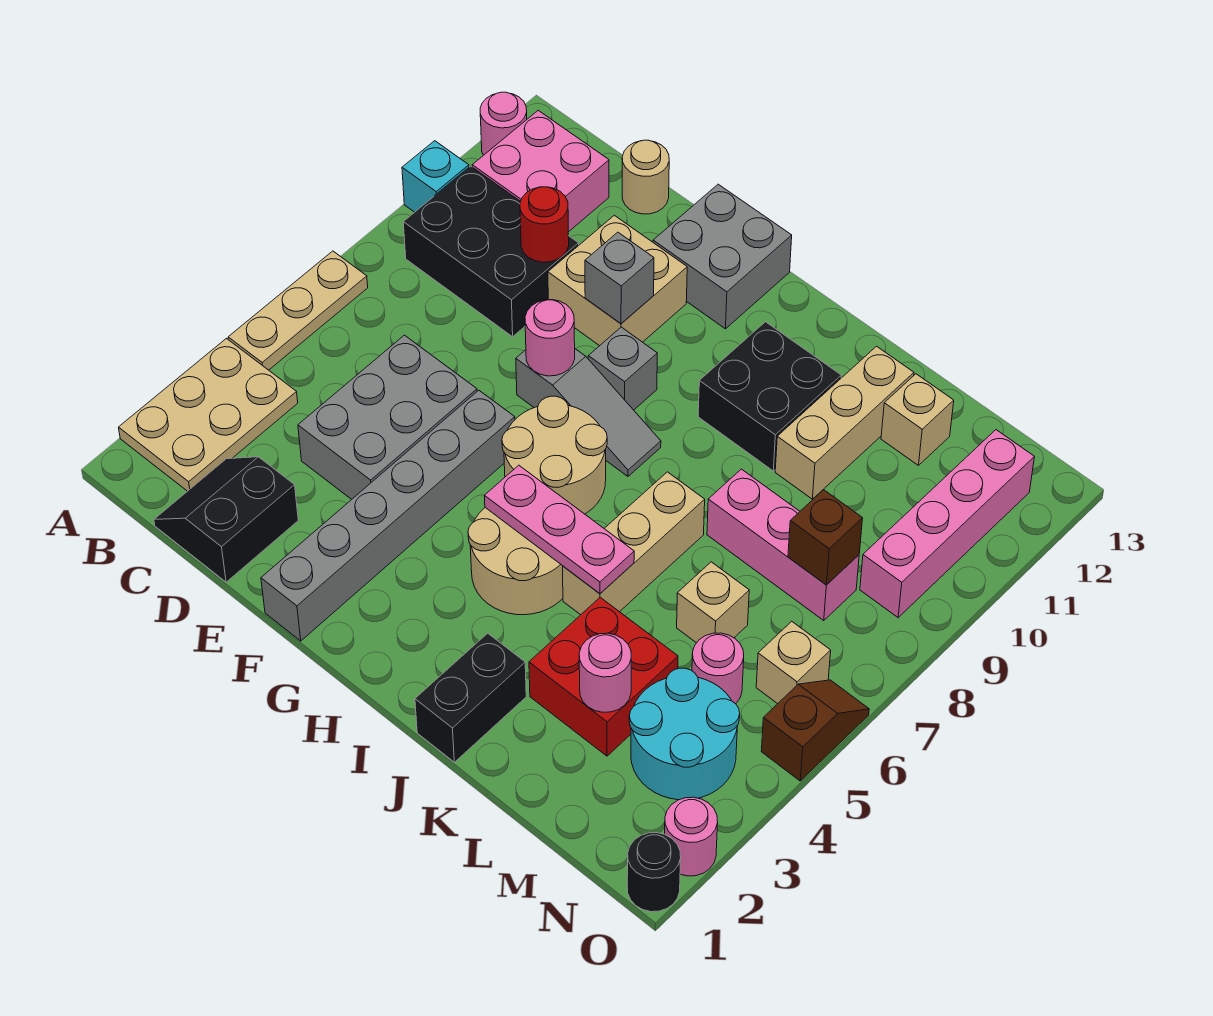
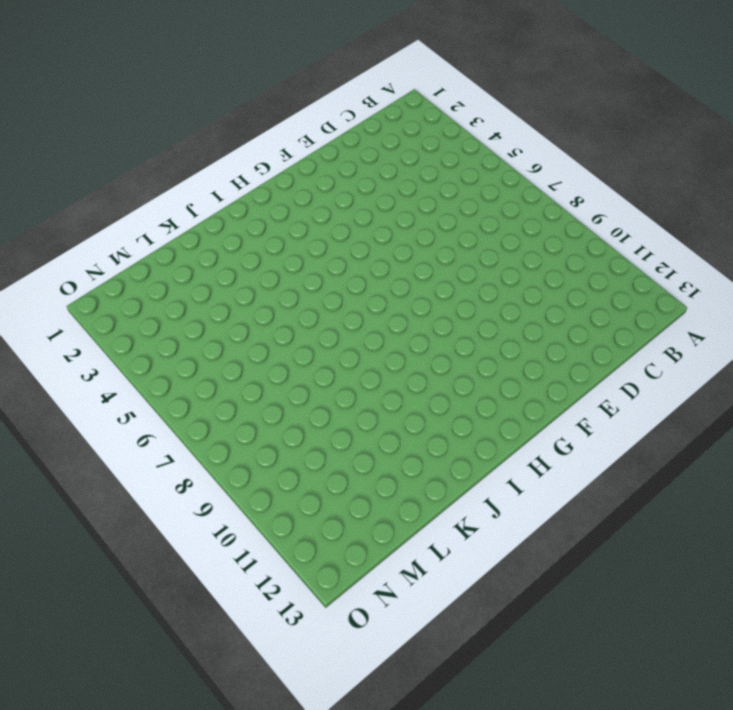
none -> tan plate A2:B4 level 1
none -> tan plate A5:A7 level 1
none -> cyan brick A10 level 1
none -> pink round brick A12 level 1

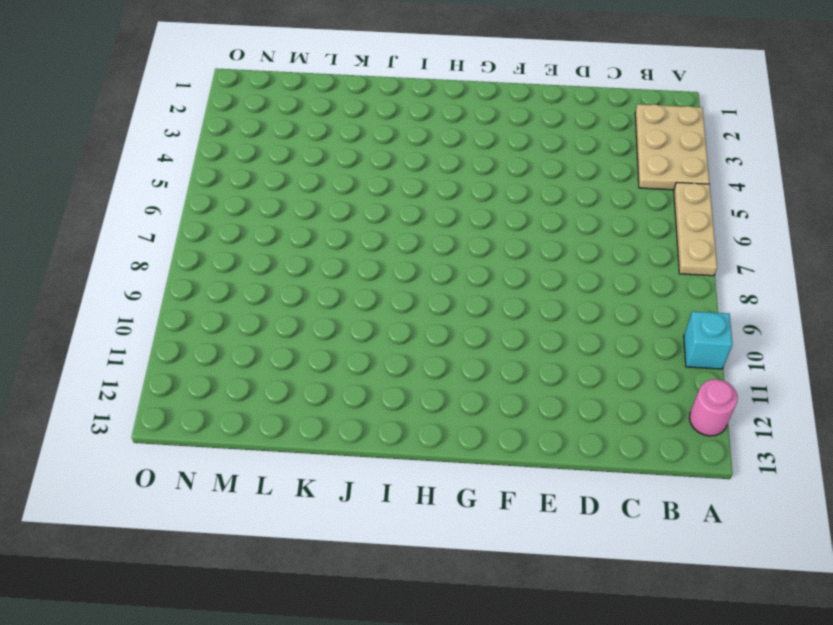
none -> black brick B9:D10 level 1
none -> pink brick B11:C12 level 1
none -> black slope C1:D2 level 1 top D
none -> grey brick D4:E6 level 1

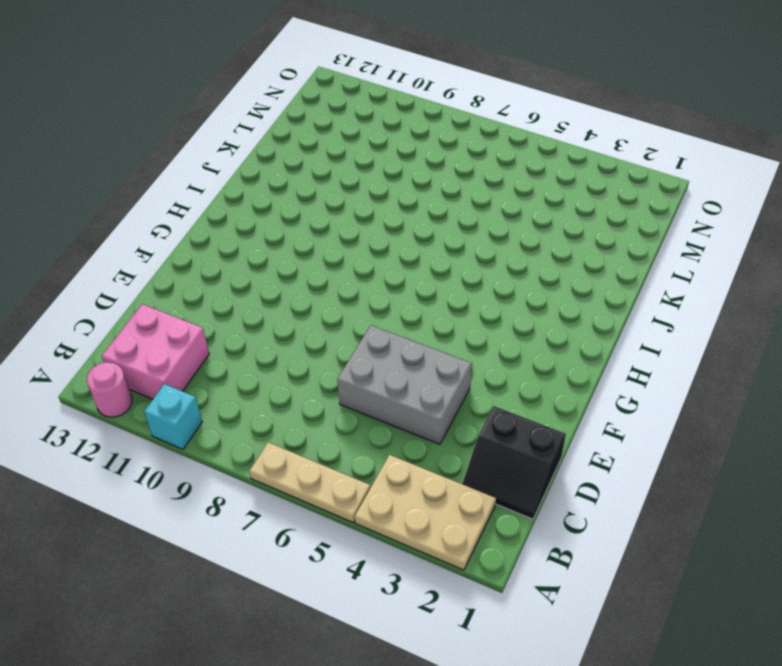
none -> black brick B9:D10 level 1
none -> tan round brick D13 level 1
none -> tan brick E10:F11 level 1
none -> grey brick F1:F6 level 1

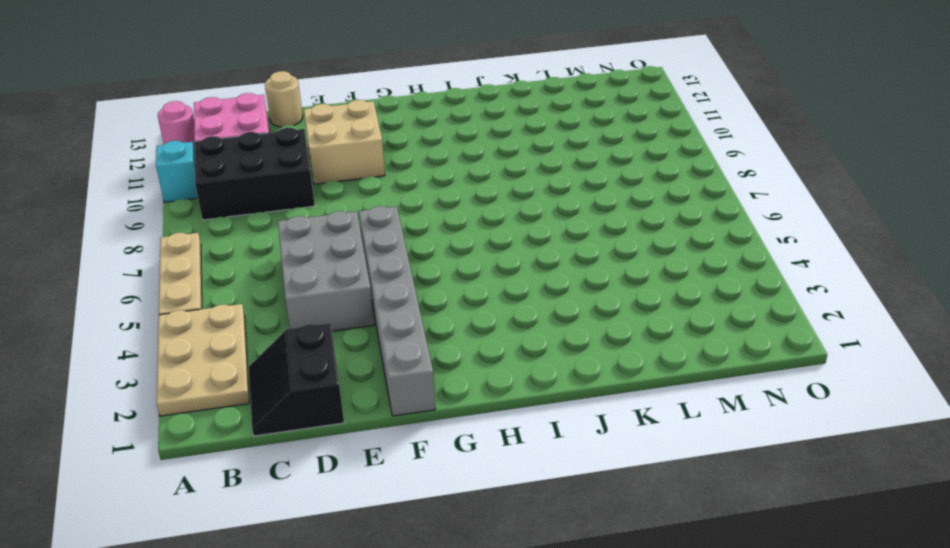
none -> grey slope F8:H8 level 1 top F
none -> grey brick F12:G13 level 1
none -> tan round brick G6:H7 level 1
none -> grey brick G9 level 1

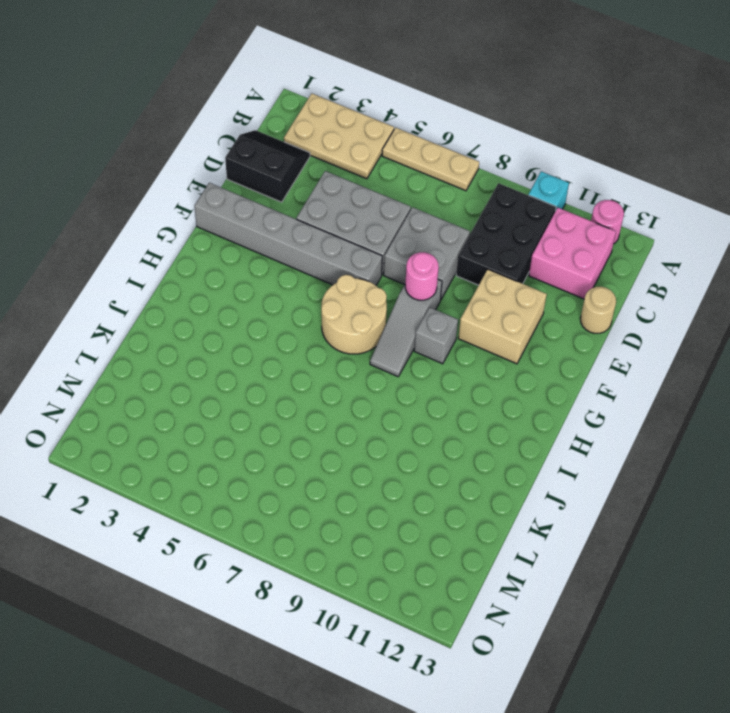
grey brick D7:E8 level 1 -> grey brick F12:G13 level 1
none -> tan round brick H4:I5 level 1
none -> black brick I10:J11 level 1
none -> black brick J1:J2 level 1
none -> tan brick J5:J7 level 1

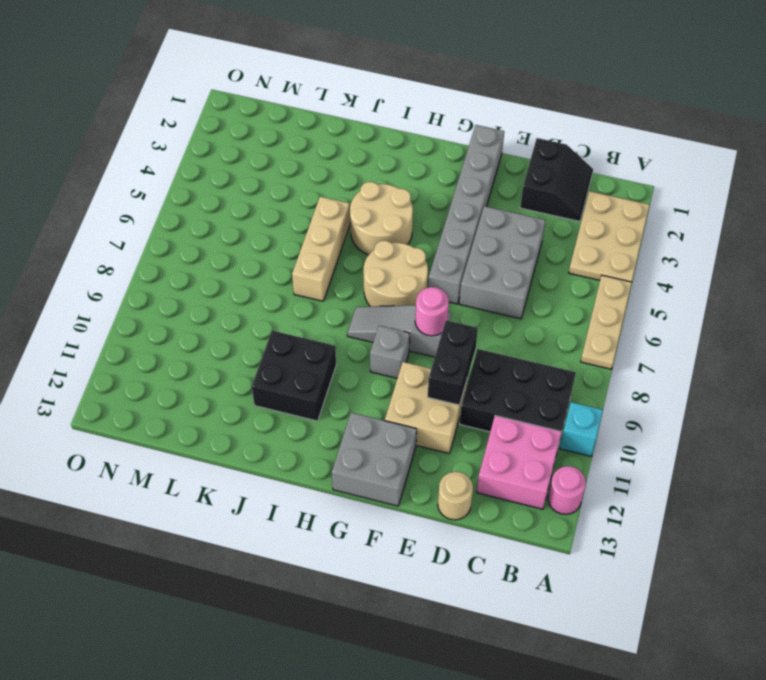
black brick E9:E10 level 2 -> black brick J1:J2 level 1
none -> red brick K3:L4 level 1
none -> pink brick K8:M8 level 1
none -> tan brick K10:K12 level 1
none -> tan brick L6 level 1

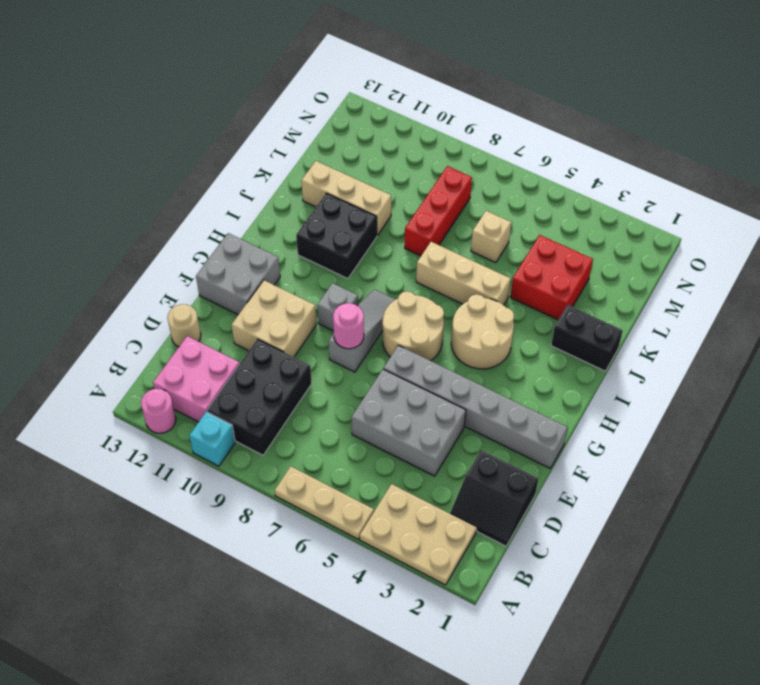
red brick K8:M8 level 1 -> pink brick K8:M8 level 1
none -> tan brick L12 level 1
none -> cyan round brick M3:N4 level 1
none -> pink round brick M5 level 1
none -> tan brick N6 level 1

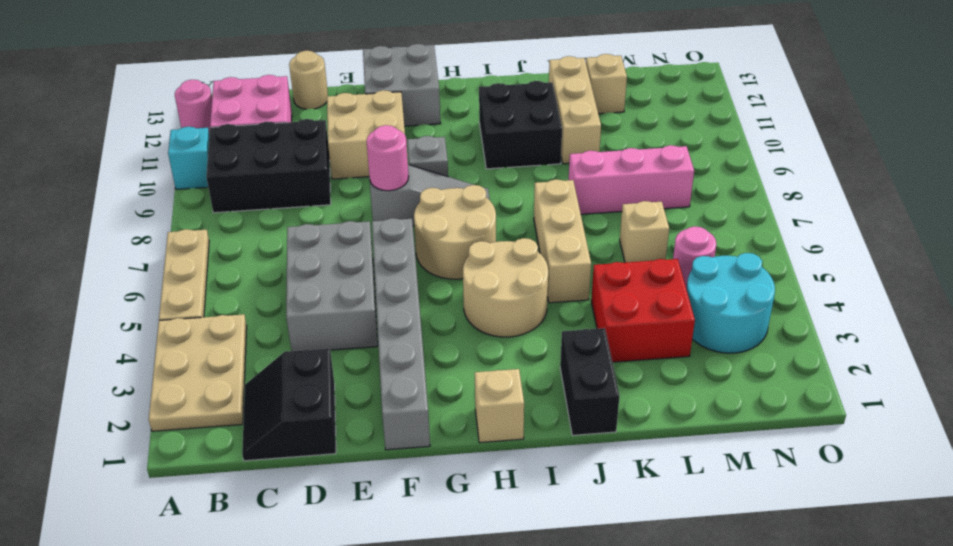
tan brick H1 level 1 -> tan brick N6 level 1
none -> pink brick N9:N12 level 1
none -> black round brick O1 level 1
none -> pink round brick O2 level 1
none -> brown slope O5:O6 level 1 top 5

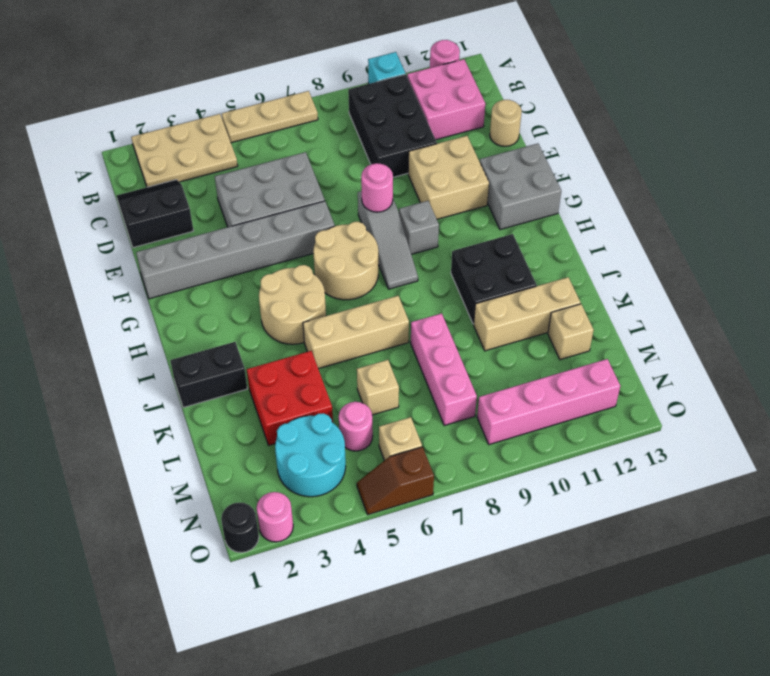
brown slope O5:O6 level 1 top 6 -> brown slope O5:O6 level 1 top 5
none -> red round brick D10 level 2
none -> grey brick F10 level 2
none -> pink plate H5:J5 level 2
none -> pink round brick L3 level 2

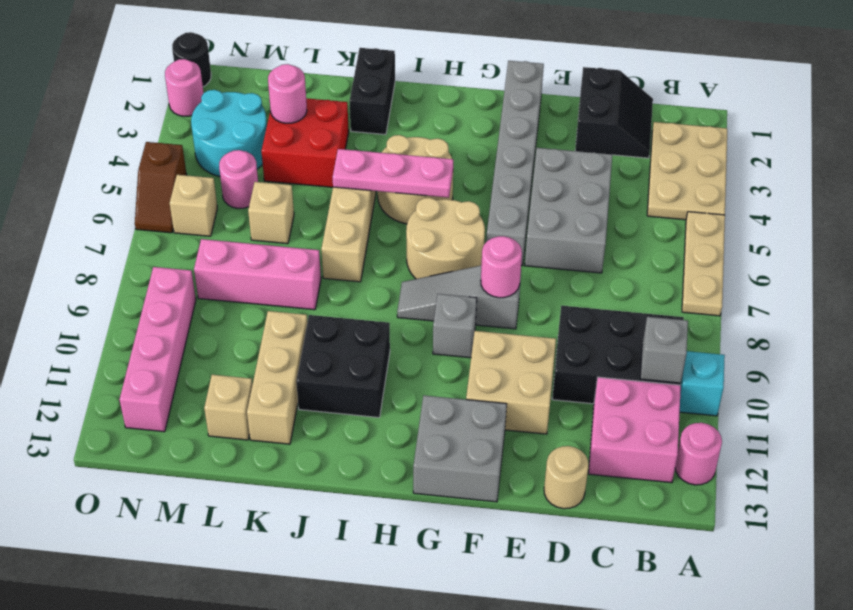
grey brick B10 level 2 -> grey brick F10 level 2
none -> red round brick D10 level 2
none -> brown brick M8 level 2

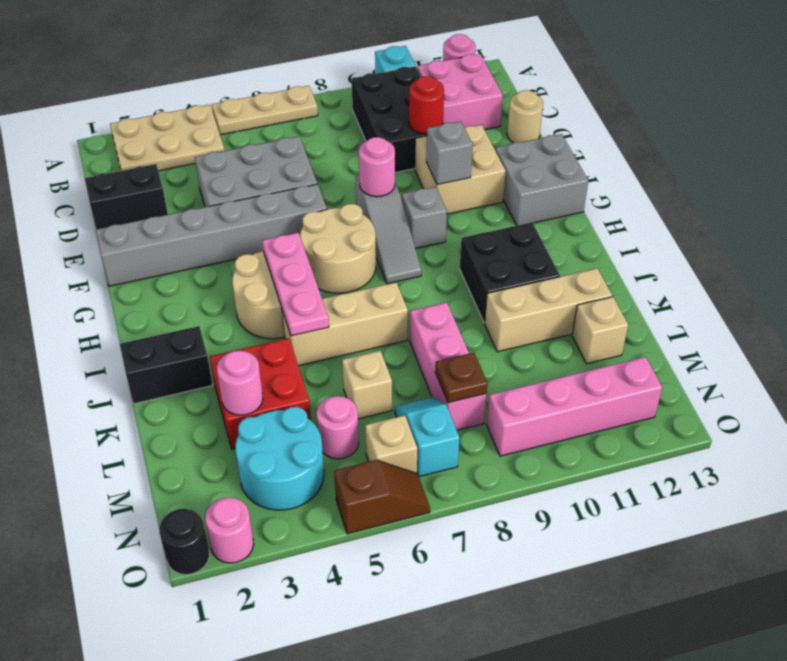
cyan slope M7:N7 level 1 top N -> none
brown plate M8 level 2 -> brown brick M8 level 2

